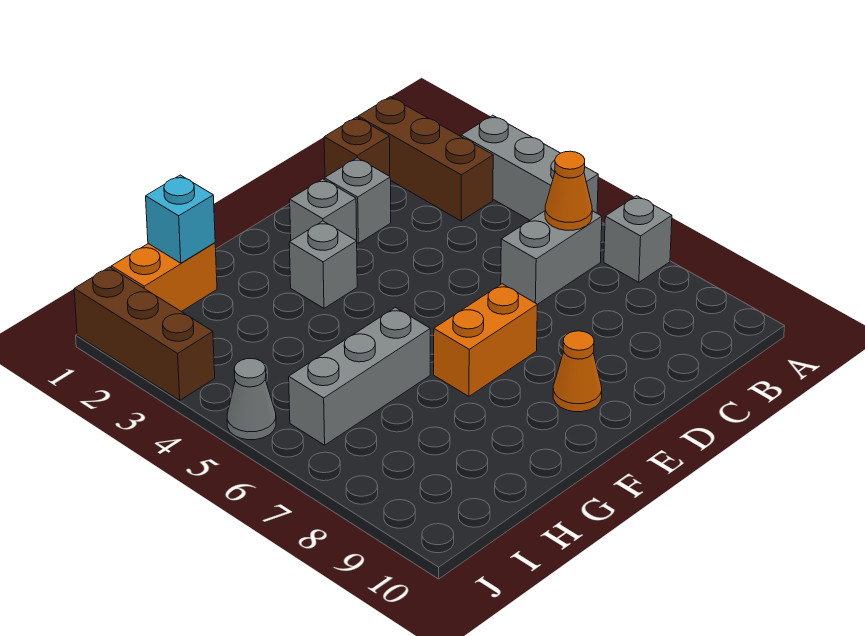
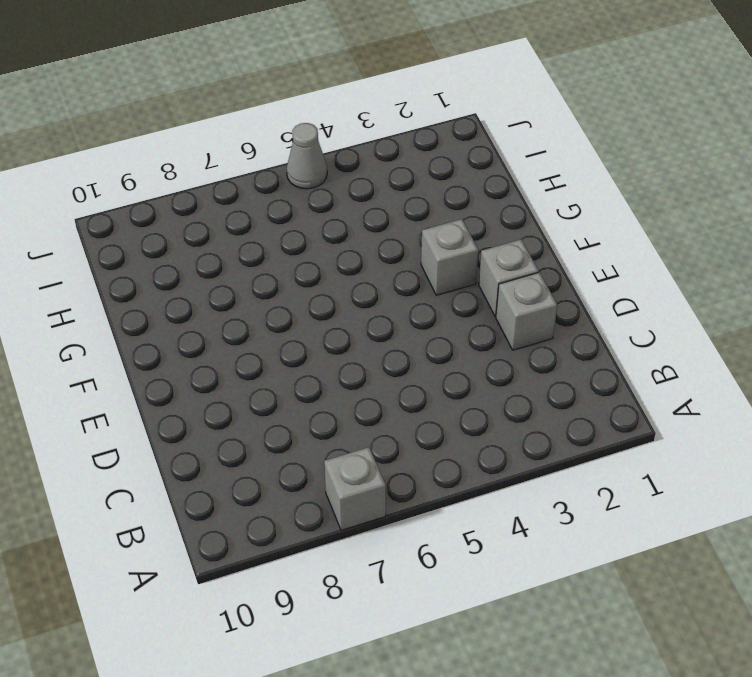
none -> grey brick A3:A5 level 1
none -> brown brick B1:B3 level 1
none -> grey brick B6:C6 level 1

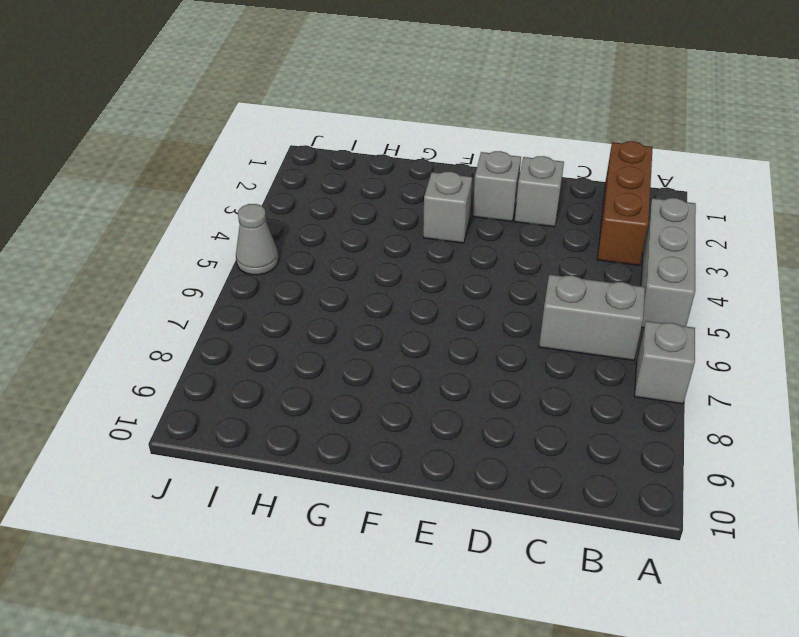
none -> brown brick C1 level 1
none -> orange brick E7:F7 level 1
none -> orange cone E9 level 1

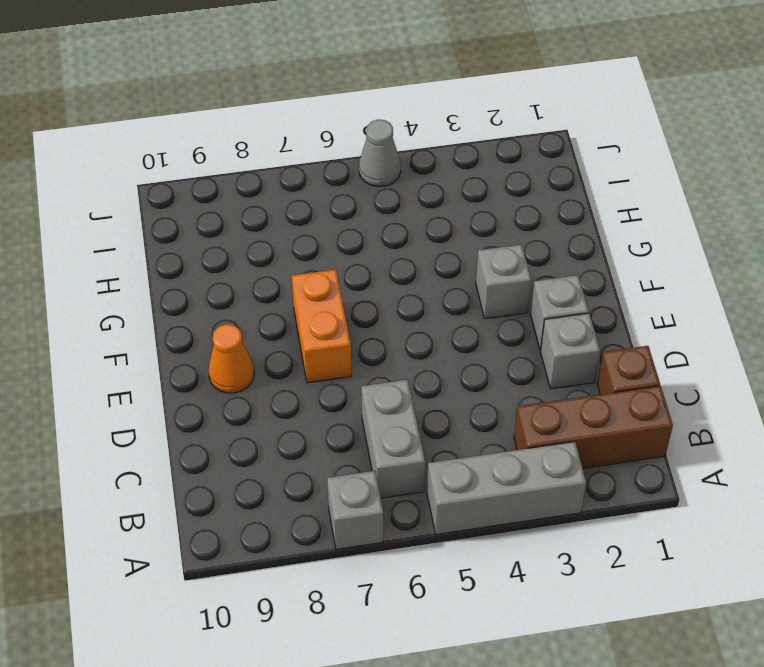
none -> grey brick G6:I6 level 1
none -> orange brick H1:I1 level 1
none -> brown brick J1:J3 level 1

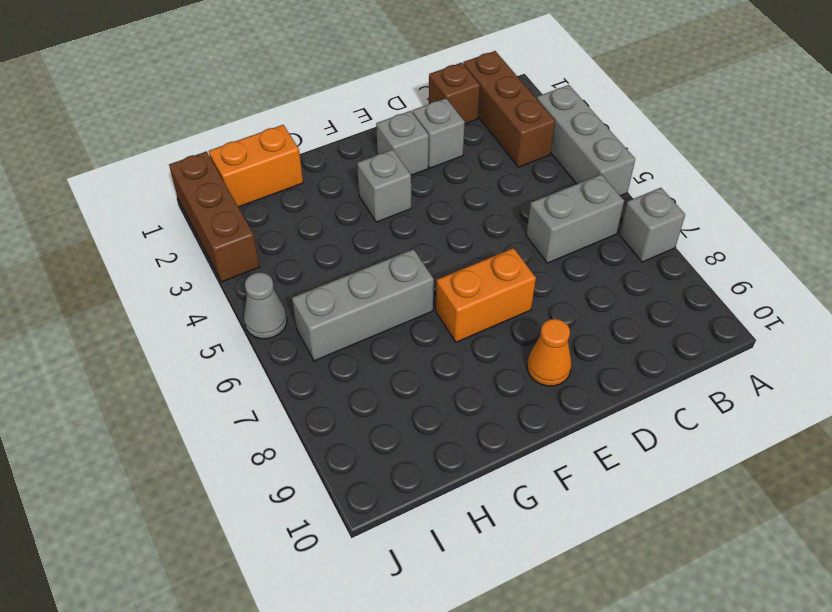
none -> orange cone B6 level 2
none -> cyan brick H1 level 2

